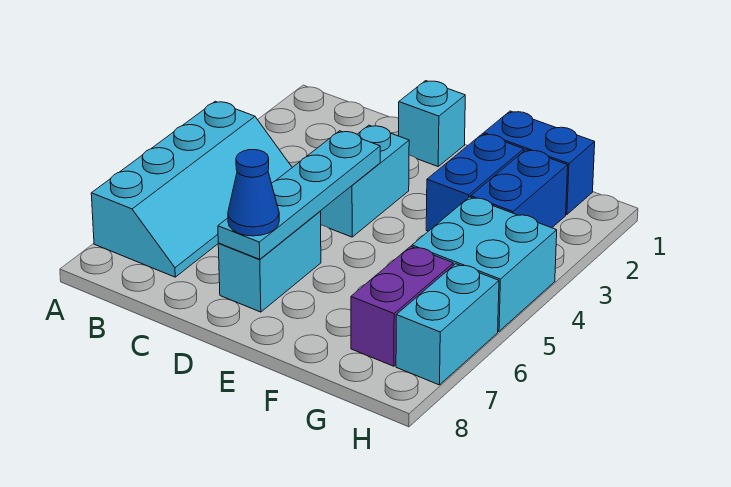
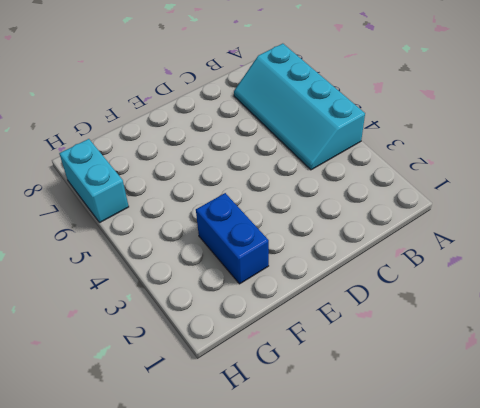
none -> cyan brick D1 level 1
none -> cyan brick D3:D4 level 1
none -> cyan brick D6:D7 level 1

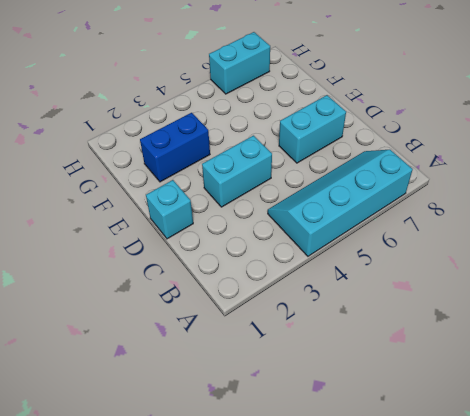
none -> blue brick F1:G1 level 1
none -> blue brick G2:G3 level 1
none -> cyan brick G4:H5 level 1

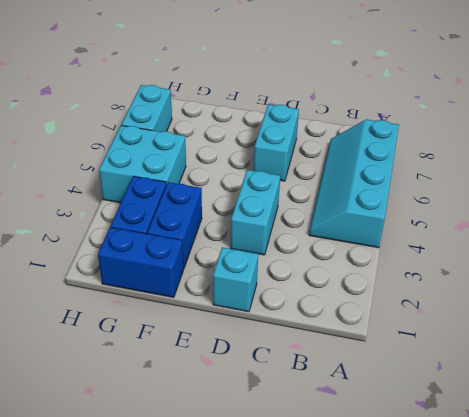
none -> purple brick G6:G7 level 1
none -> cyan plate D4:D7 level 2
none -> blue cone D7 level 3

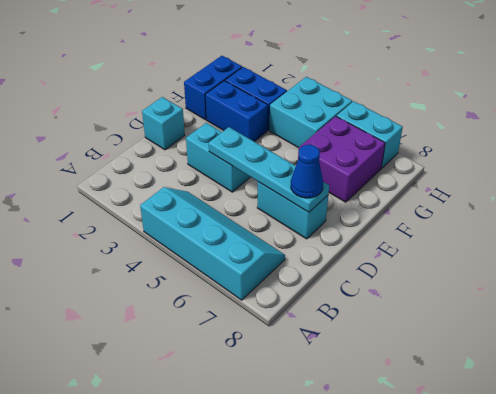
purple brick F6:G7 level 1 -> purple brick G6:G7 level 1

